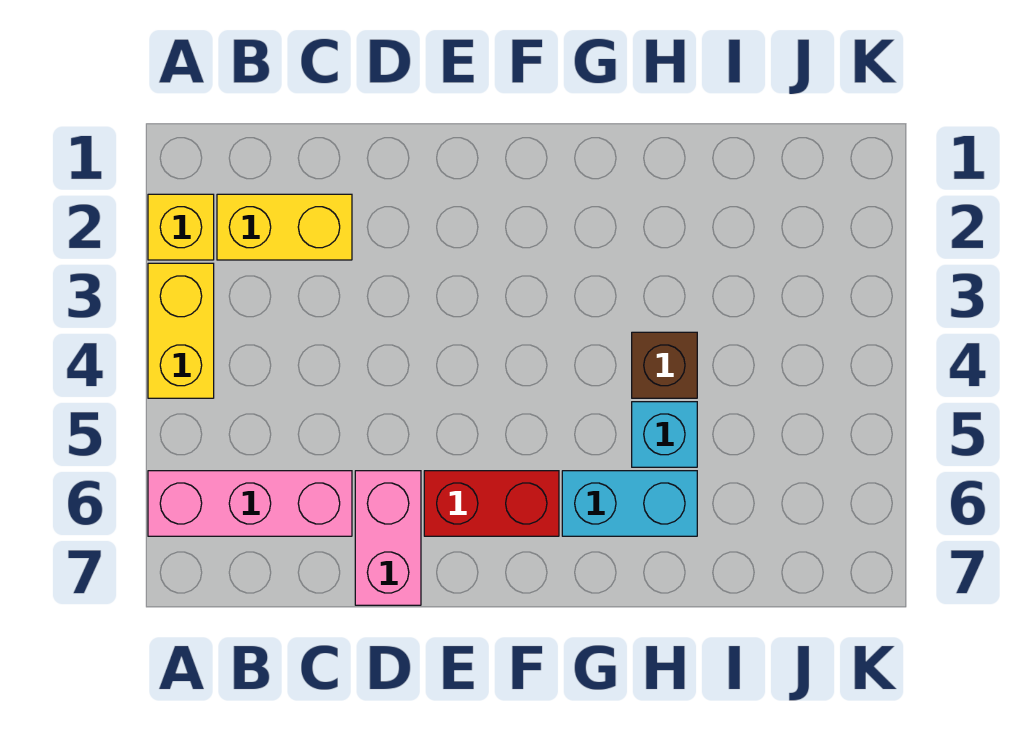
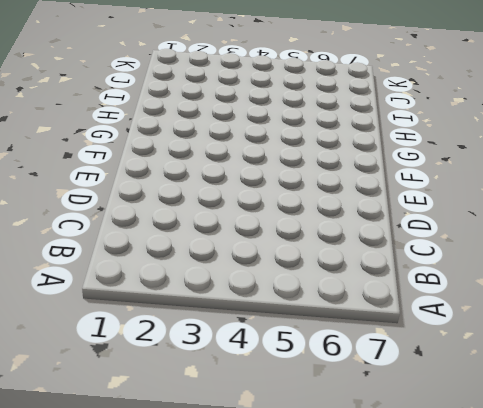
none -> yellow brick A2 level 1
none -> yellow brick A3:A4 level 1

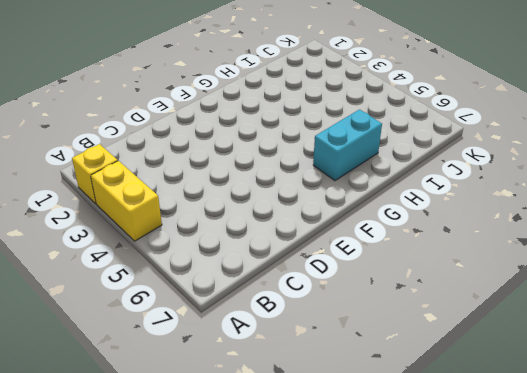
none -> pink brick A6:C6 level 1
none -> yellow brick B2:C2 level 1

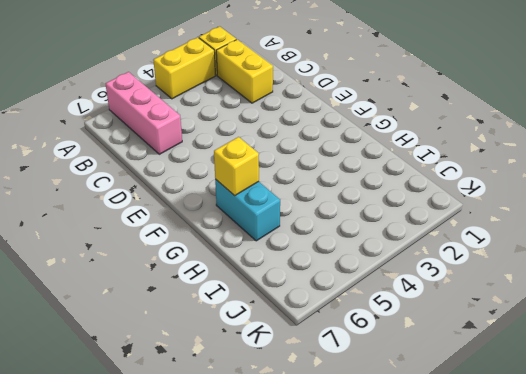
yellow brick G6 level 2 -> none
none -> pink brick D6:D7 level 1
none -> red brick E6:F6 level 1

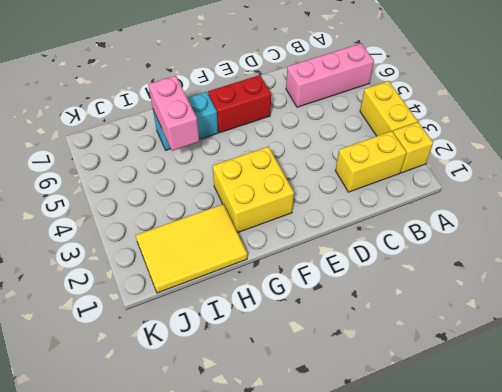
yellow brick F2:G3 level 1 -> none
yellow tile H1:J2 level 1 -> none
pink brick H5:H6 level 2 -> pink brick D6:D7 level 1
none -> brown brick H4 level 1
none -> cyan brick H5 level 1

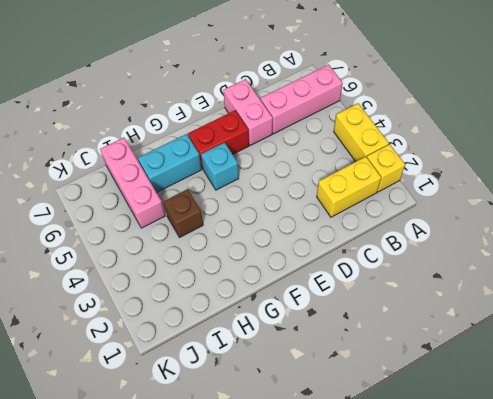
cyan brick F5 level 1 -> cyan brick H5 level 1
pink brick I5:I7 level 1 -> none

